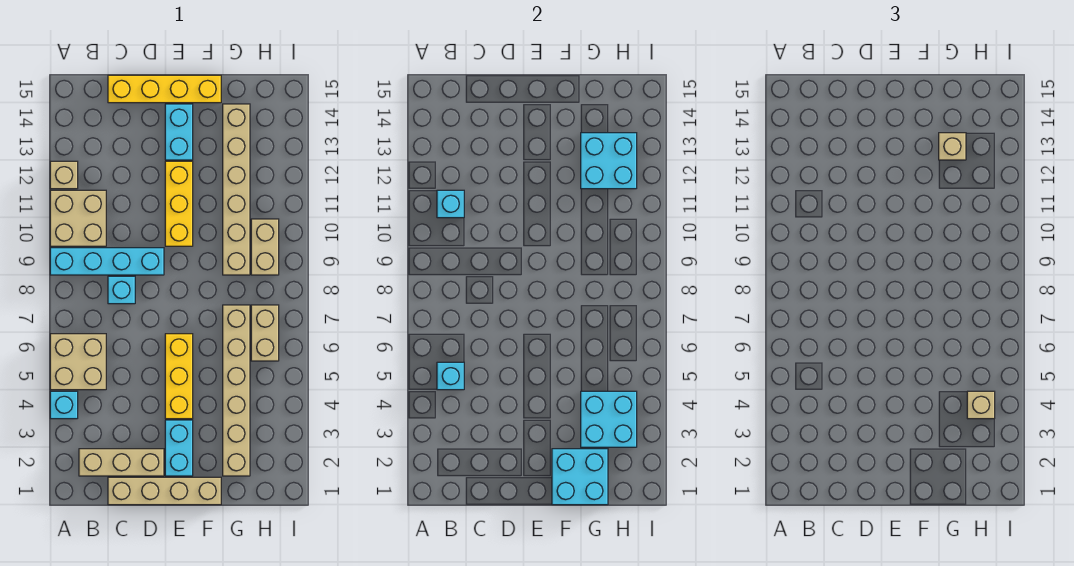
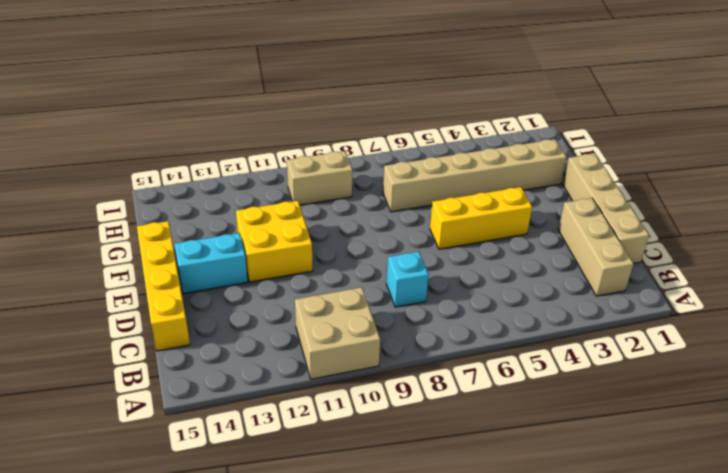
yellow brick E11:F12 level 1 -> yellow brick E10:E12 level 1
none -> cyan brick A4 level 1
none -> tan brick A5:B6 level 1
none -> cyan brick A9:D9 level 1

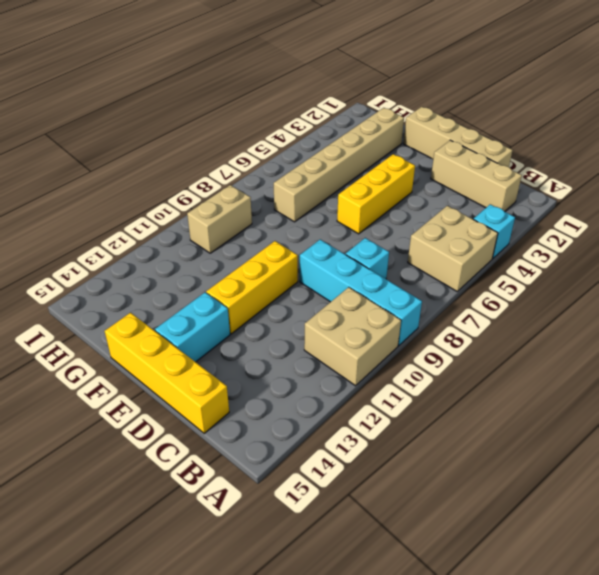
none -> tan brick A12 level 1
none -> cyan brick E2:E3 level 1
none -> tan brick G9:G14 level 1

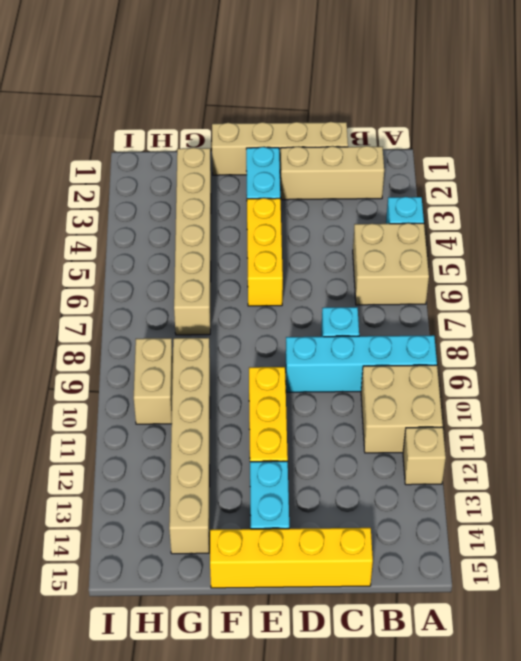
none -> tan brick H6:H7 level 1
none -> cyan brick B5 level 2
none -> cyan brick B11 level 2

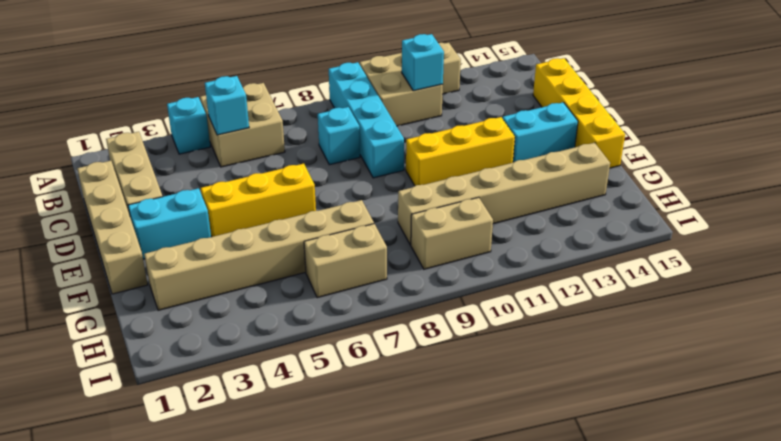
none -> cyan brick F1:G2 level 2
none -> cyan brick G3:H4 level 2
none -> cyan brick G12:H13 level 2

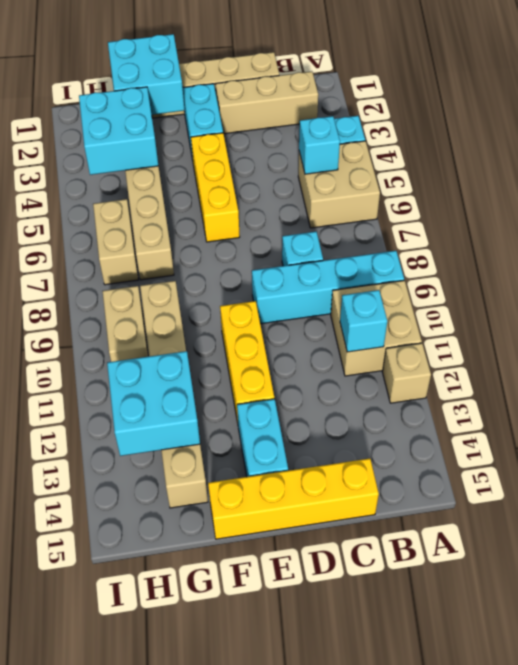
none -> tan brick G13 level 3
none -> tan brick H4 level 3

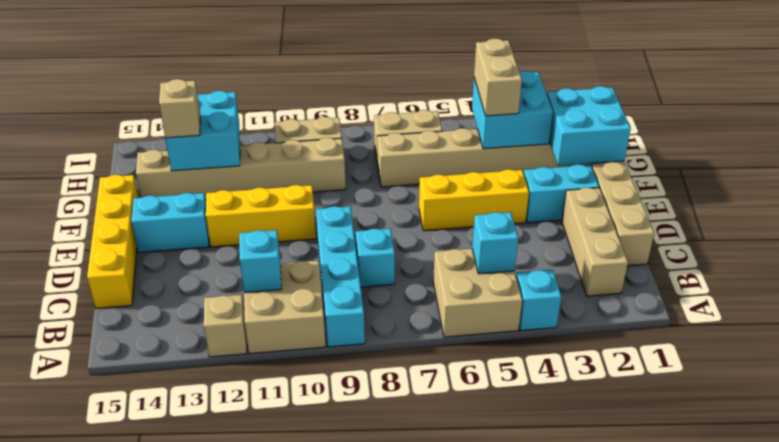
tan brick G4:H4 level 3 -> tan brick H4 level 3

